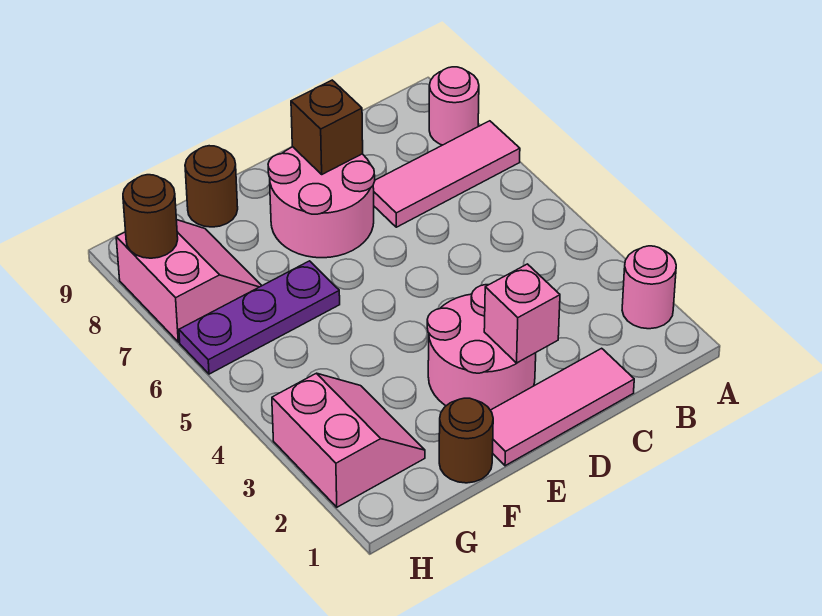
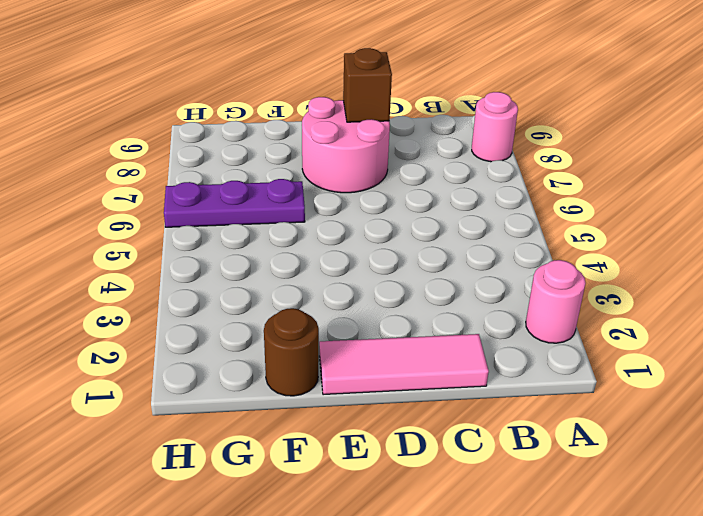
none -> pink tile A7:C7 level 1
none -> pink round brick D2:E3 level 1
none -> brown round brick F9 level 1

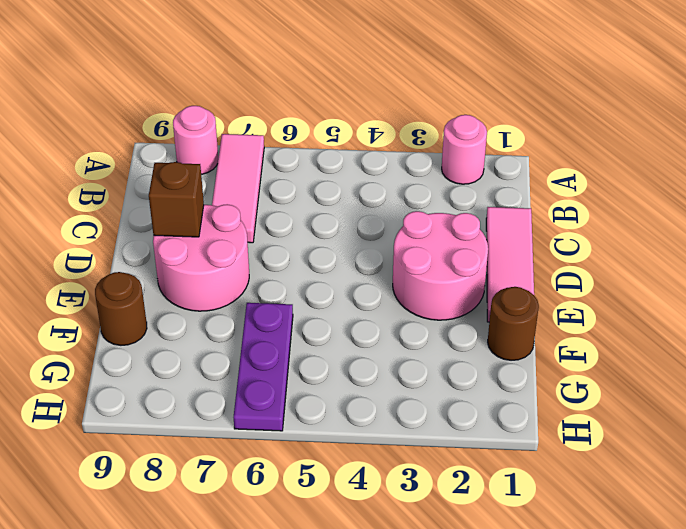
none -> pink slope G2:H3 level 1 top H
none -> pink slope G7:H8 level 1 top H
none -> pink brick D2 level 2

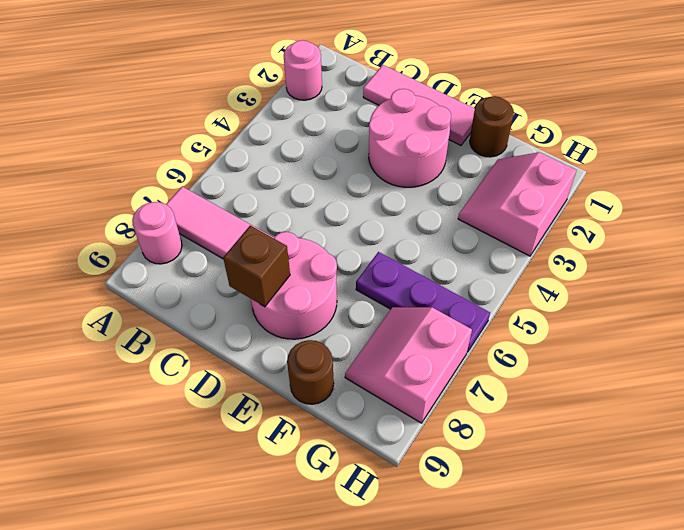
none -> pink brick D2 level 2
none -> brown round brick H8 level 2

